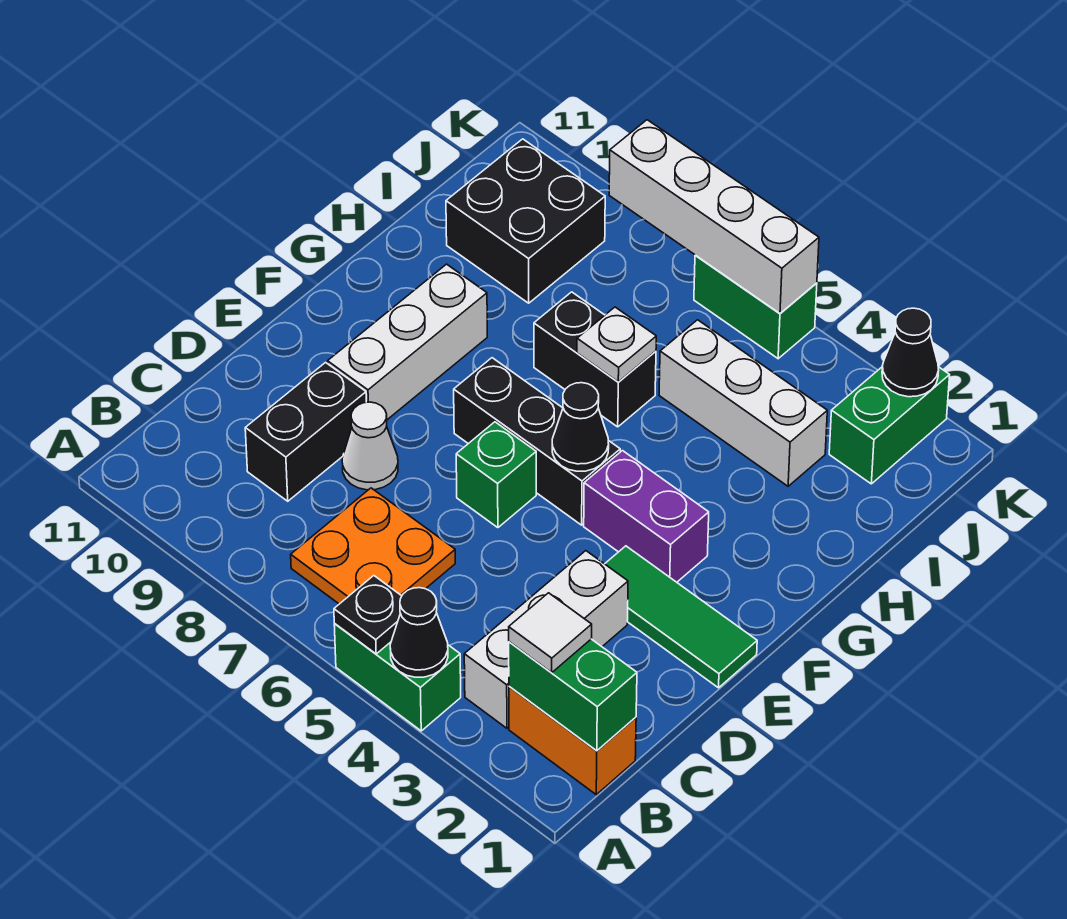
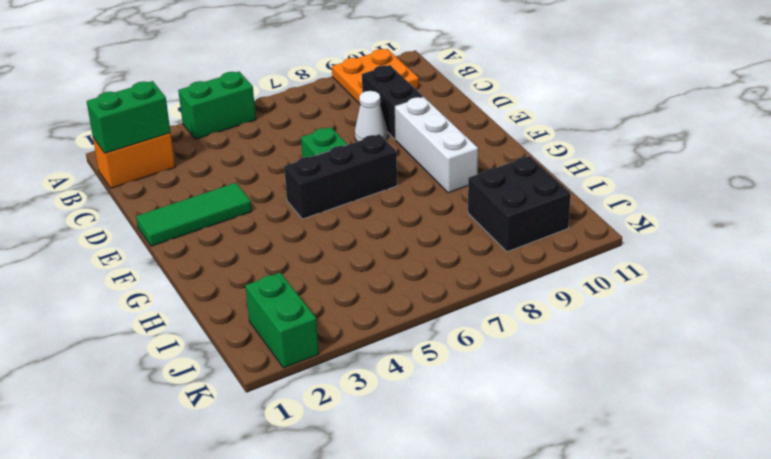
orange plate A9:B10 level 1 -> orange plate B6:C7 level 1
none -> white brick B3:D3 level 1
none -> purple brick F3:F4 level 1
none -> black brick H6:H7 level 1

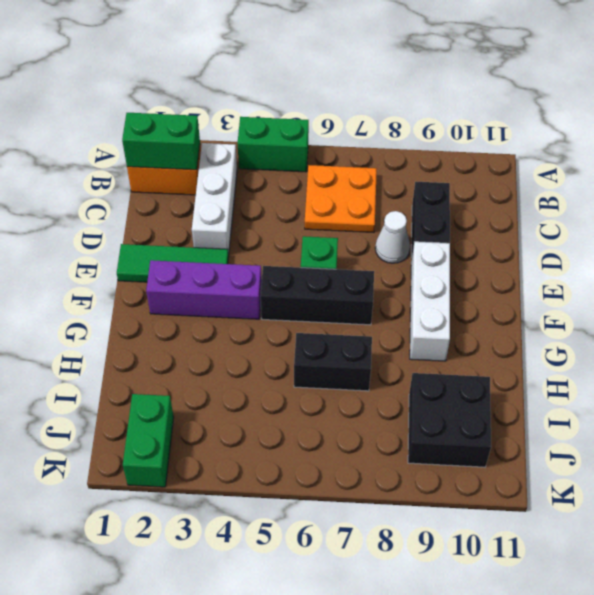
purple brick F2:F4 level 1 -> purple brick F3:F4 level 1
none -> white brick I3:I5 level 1
none -> green brick K5:K6 level 1
none -> black cone A4 level 2

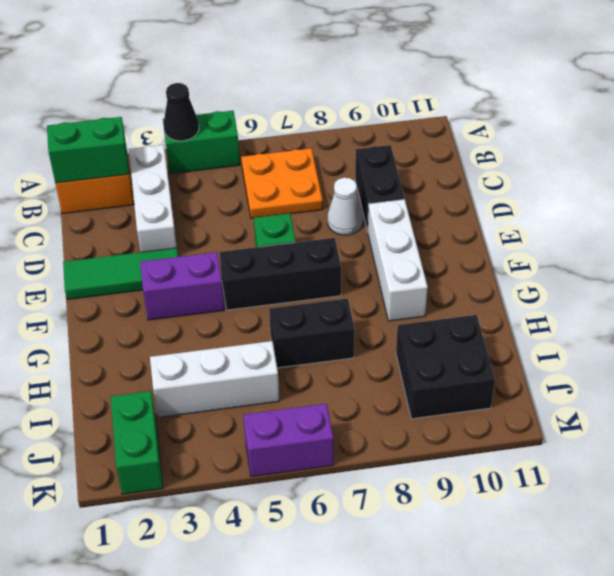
purple brick K5:K6 level 1 -> green brick K5:K6 level 1
none -> black plate A5 level 2
none -> black cone F5 level 2
none -> white plate H6 level 2

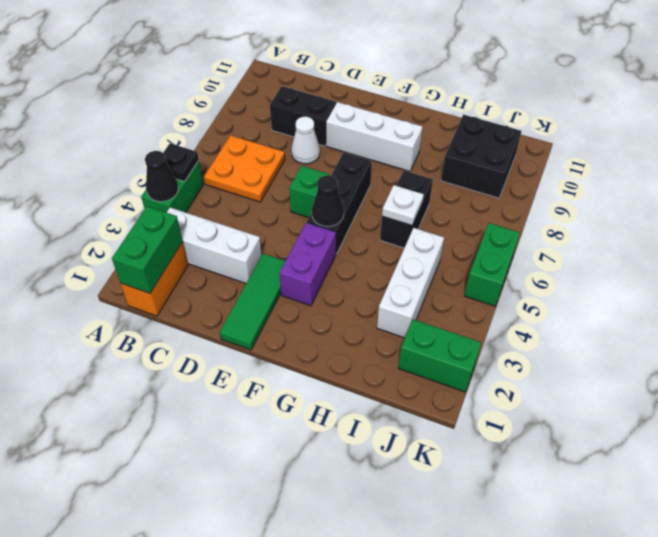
none -> black cone K2 level 2
none -> white brick K5:K8 level 2
none -> white tile B2 level 3

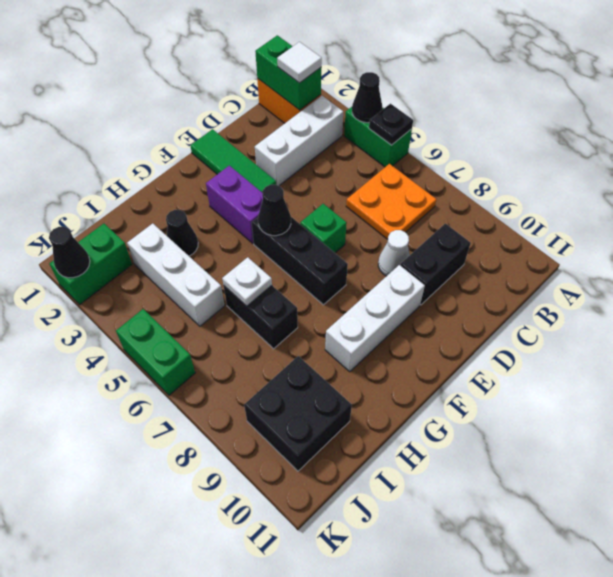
black cone H3 level 1 -> none
none -> white brick K5:K8 level 2

